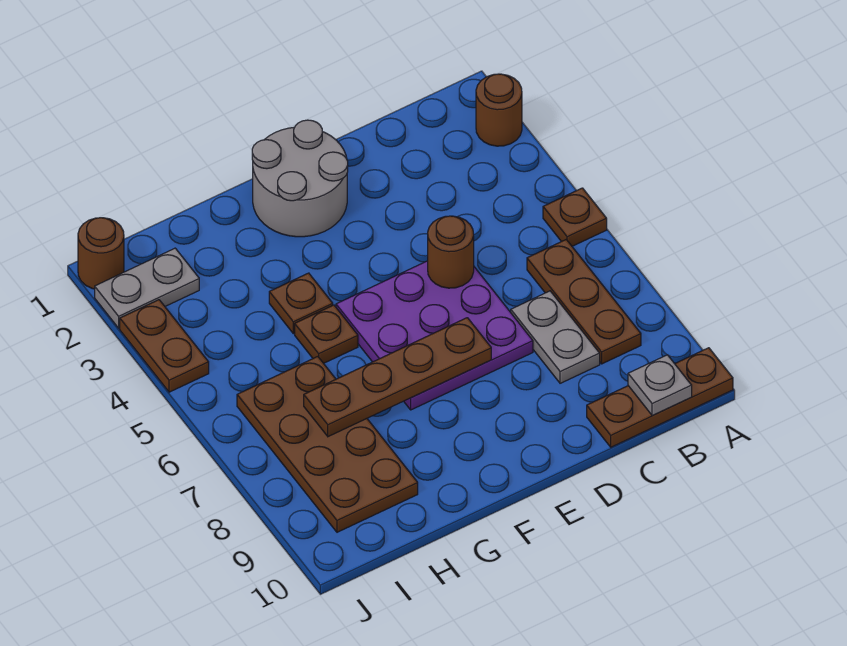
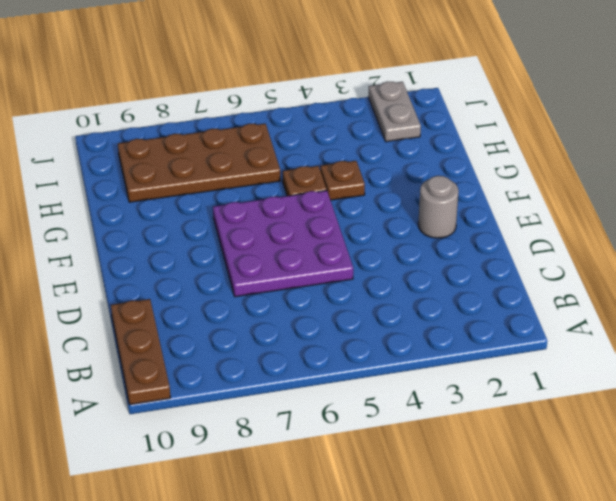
grey round brick E2 level 1 -> grey round brick E1:F2 level 1
none -> brown round brick A2 level 1
none -> brown plate A5 level 1
none -> brown plate B6:B8 level 1

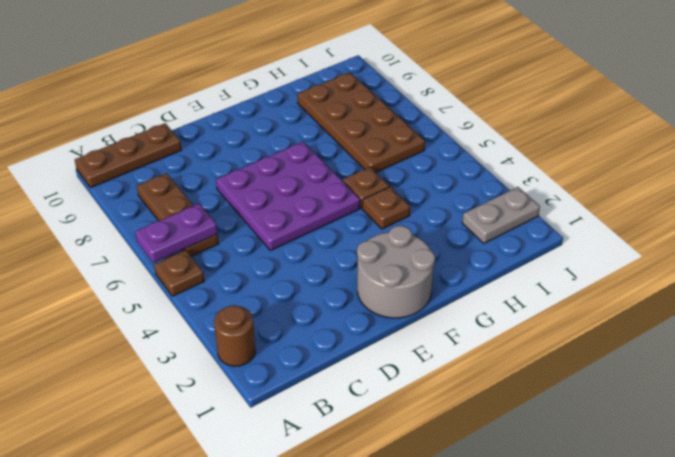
purple plate A6:B6 level 2 -> none
none -> grey plate C7:C8 level 1
none -> brown round brick J1 level 1
none -> brown plate J3:J4 level 1

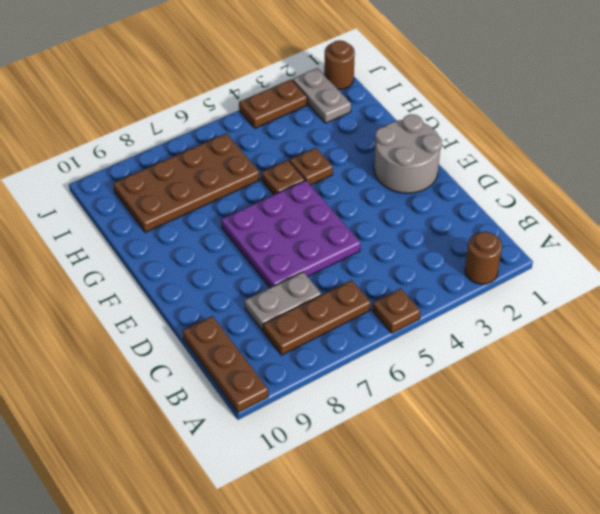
none -> grey plate B10 level 2
none -> brown round brick D5 level 2
none -> brown plate E7:H7 level 2

